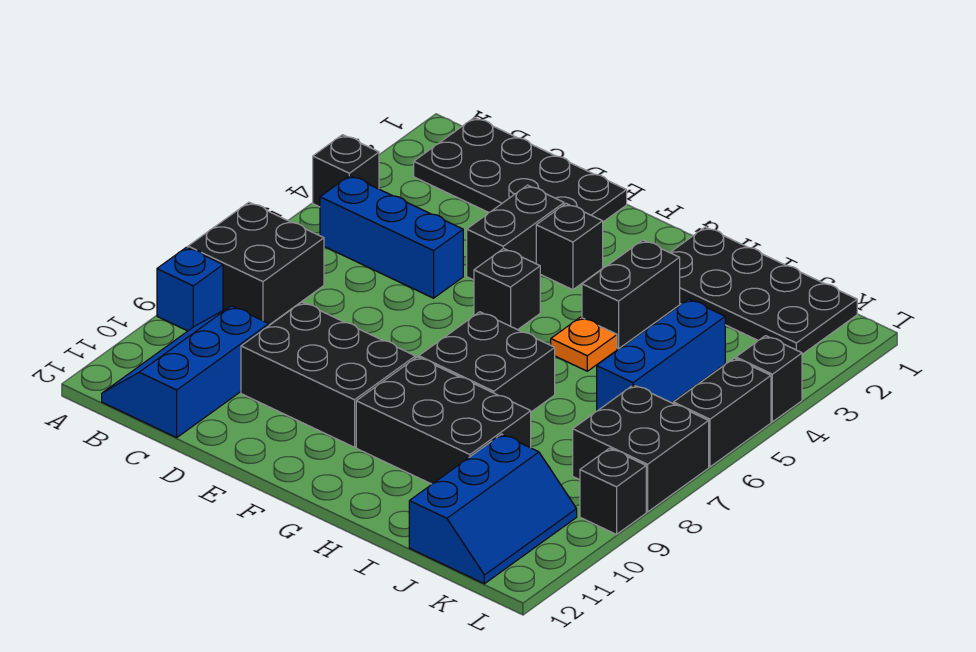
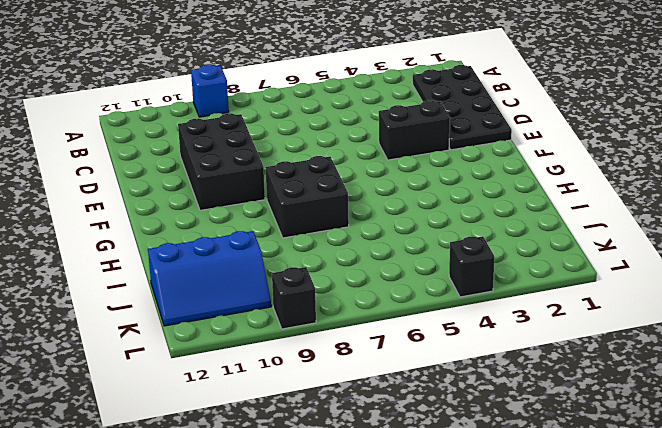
none -> black brick A4 level 1
none -> black brick A7:B8 level 1
none -> blue brick B5:D5 level 1

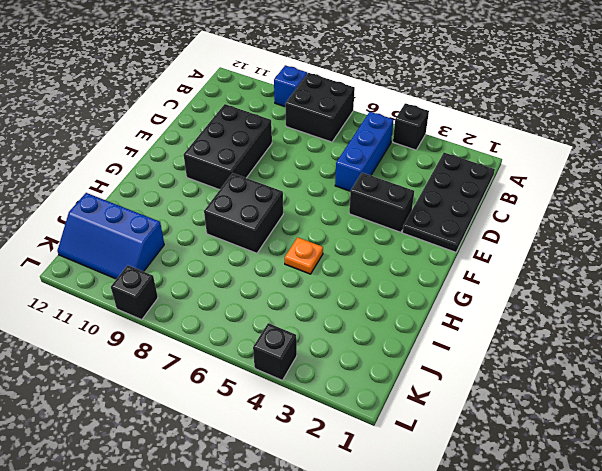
none -> blue slope B10:C12 level 1 top C
none -> black brick F3 level 1
none -> black brick F5 level 1

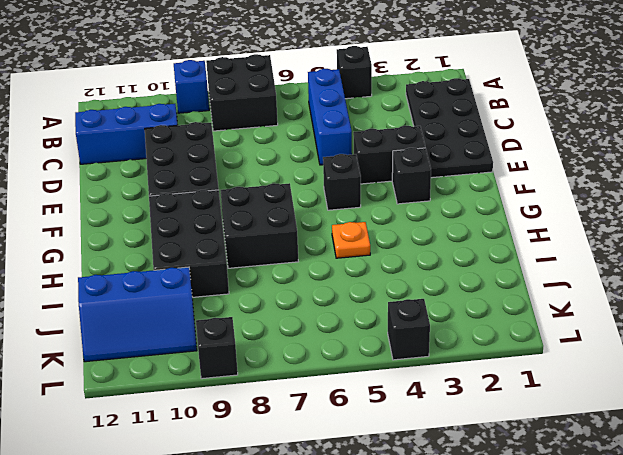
none -> black plate H1:K2 level 1
none -> black brick H3:H4 level 1
none -> blue brick J4:J6 level 1

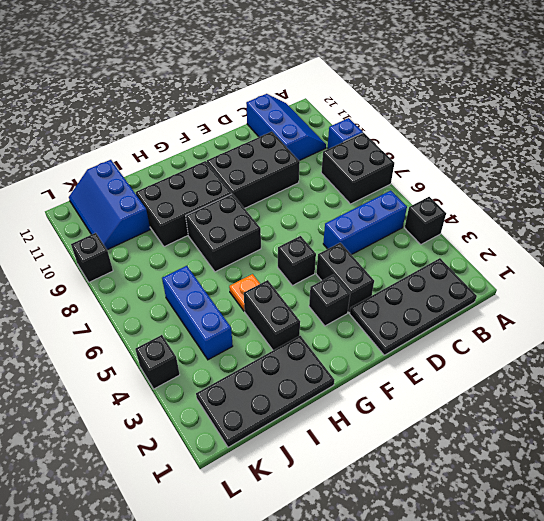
none -> black brick K7:L8 level 1
none -> black brick L5:L6 level 1

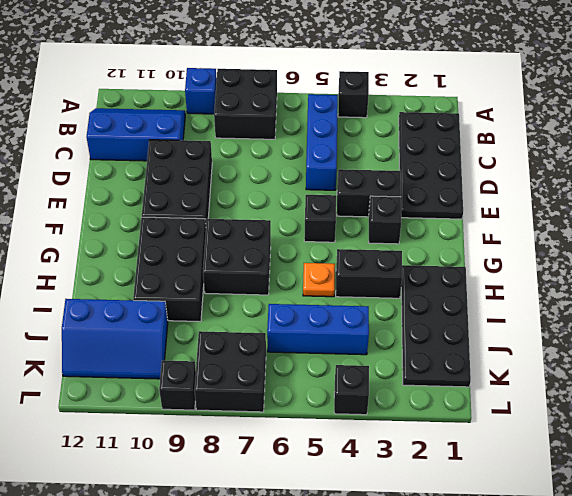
none -> black brick L5:L6 level 1

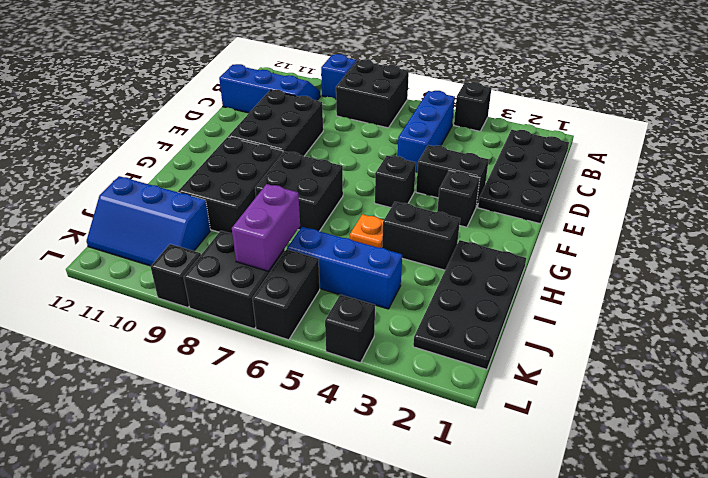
purple brick J7:K7 level 2 -> none
black brick K6:L6 level 1 -> black brick L5:L6 level 1

